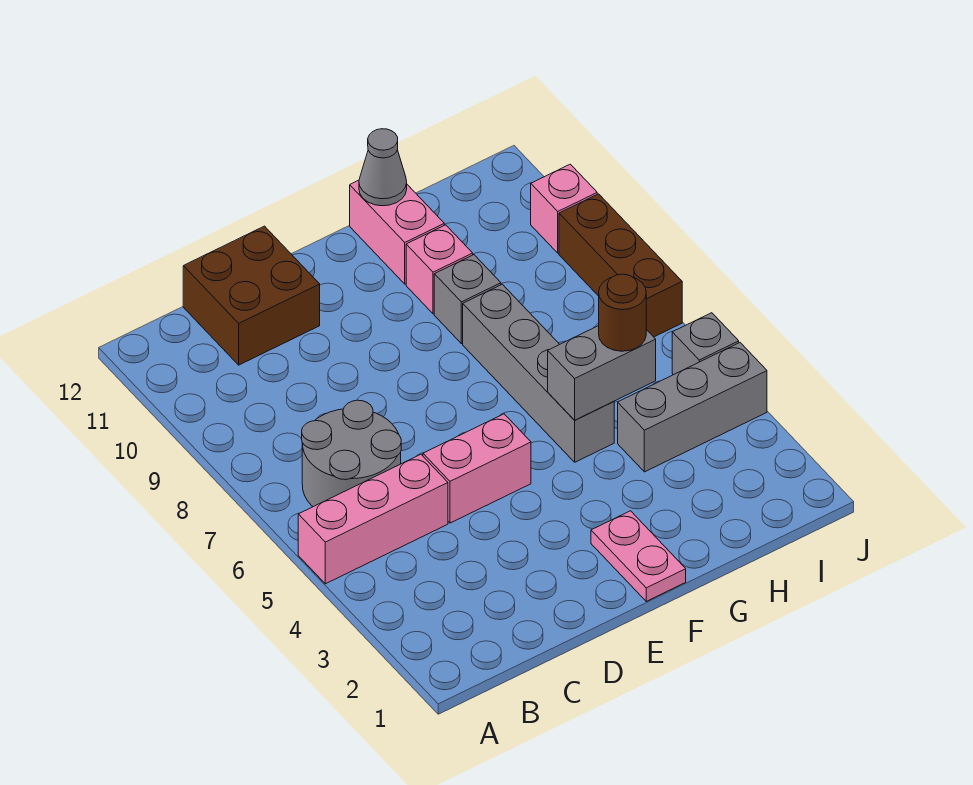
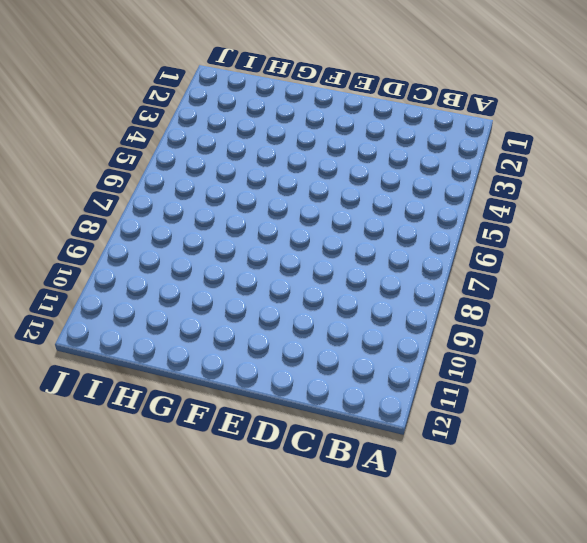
none -> pink brick A5:C5 level 1
none -> grey round brick B6:C7 level 1
none -> brown brick C11:D12 level 1

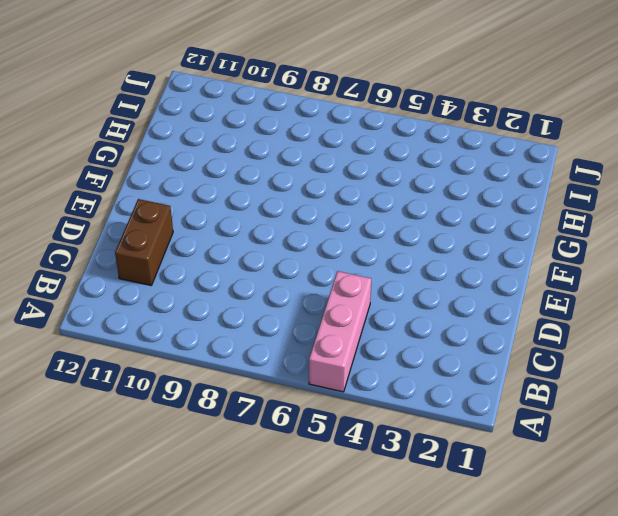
brown brick C11:D11 level 1 -> brown brick C11:D12 level 1
none -> grey round brick B6:C7 level 1
none -> pink brick D5:E5 level 1
none -> pink plate F1:F2 level 1

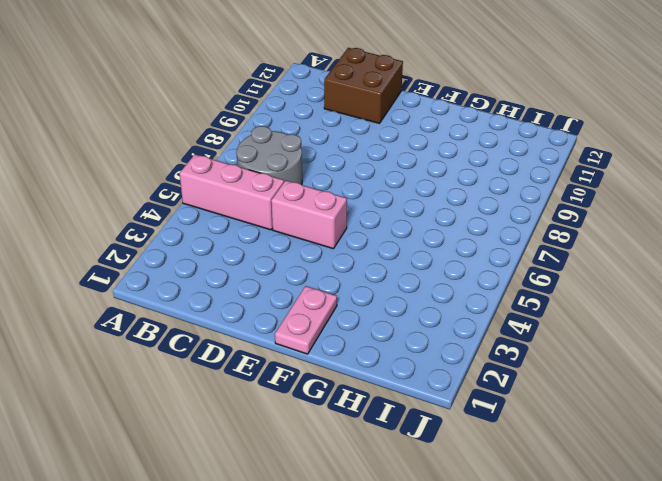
none -> grey brick G5:G8 level 1
none -> grey brick G9 level 1
none -> pink brick G10 level 1

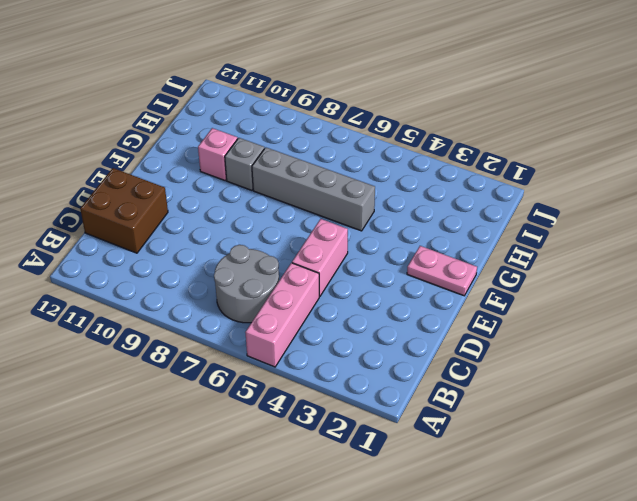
none -> pink brick G11:G12 level 1
none -> grey brick H4:J4 level 1
none -> grey brick J5 level 1

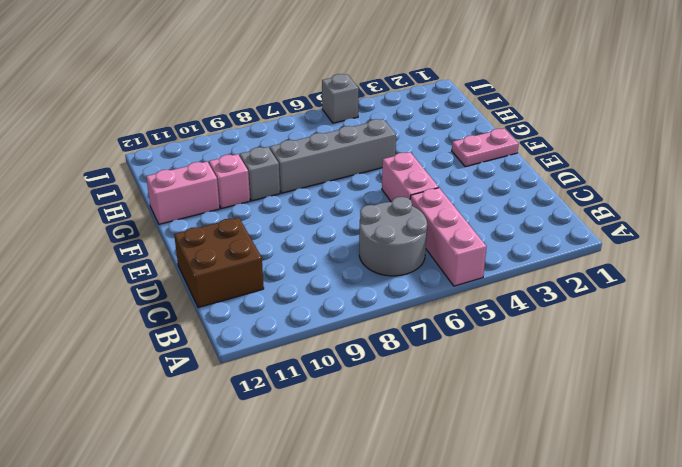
none -> grey brick H4:J4 level 1
none -> brown brick J7:J9 level 1
none -> pink brick J10 level 1

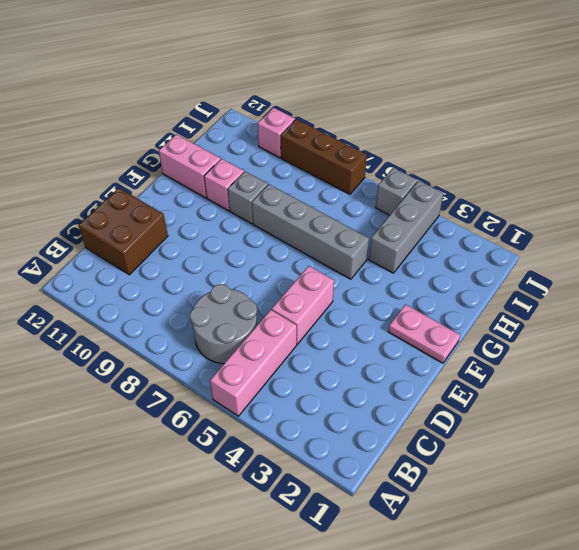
none -> grey brick G5:H5 level 2
none -> grey cone G12 level 2
none -> brown round brick H5 level 3

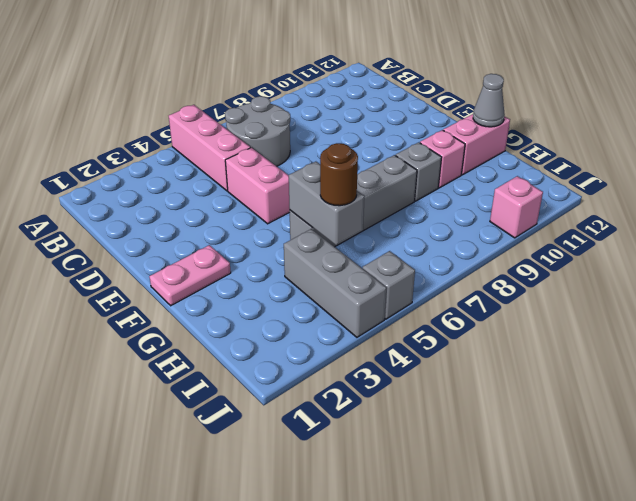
none -> brown brick C11:D12 level 1
none -> brown brick J7:J9 level 1

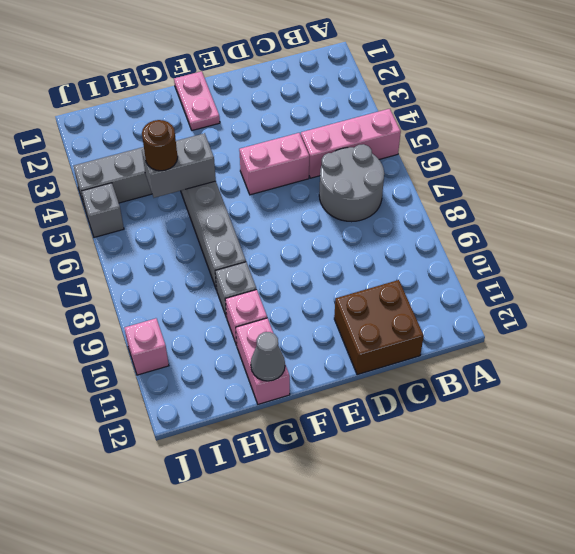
none -> brown brick J7:J9 level 1

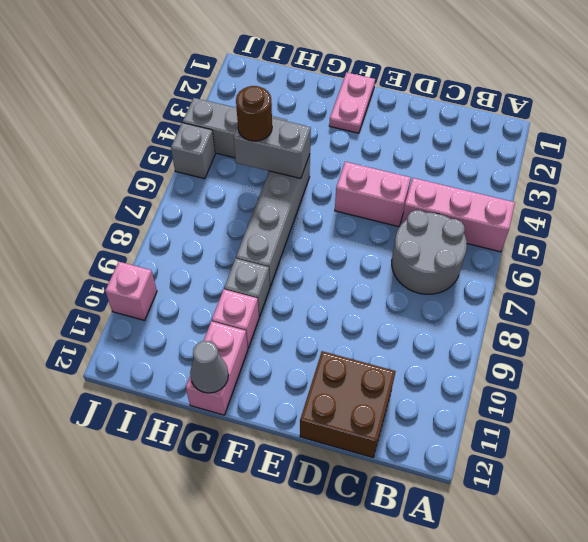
none -> brown brick J7:J9 level 1

